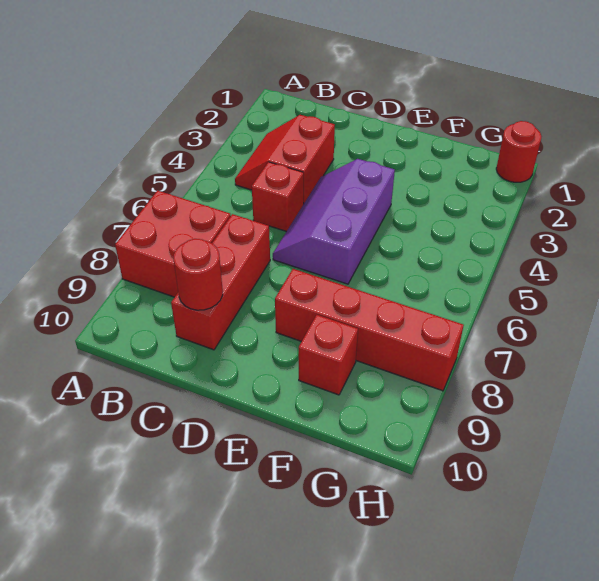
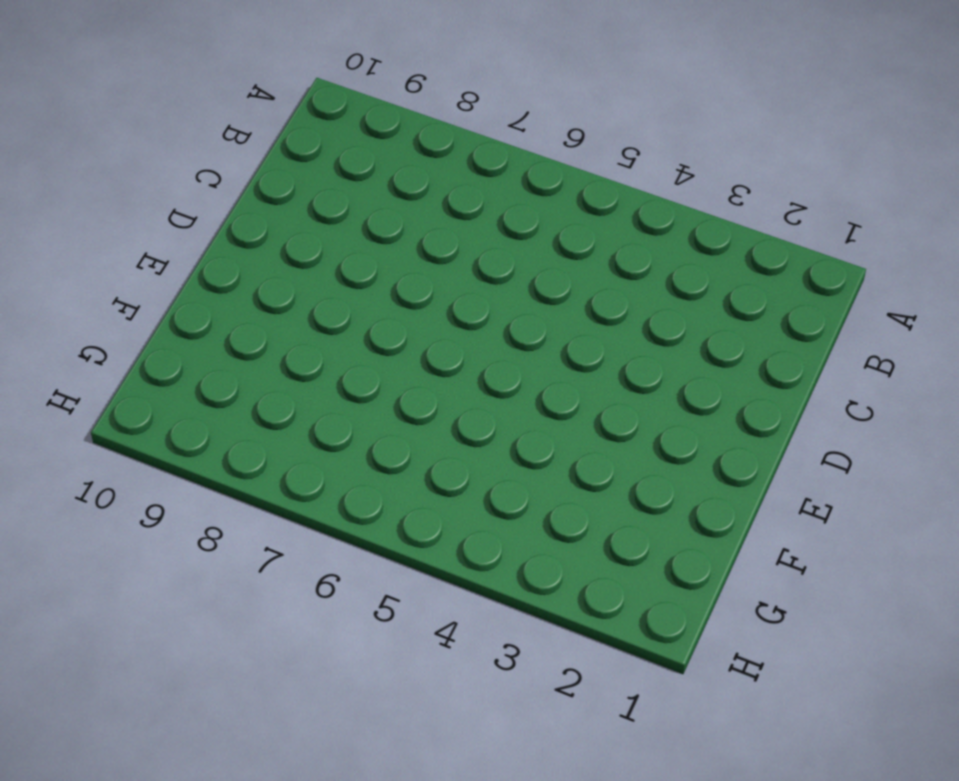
none -> red brick A7:B8 level 1
none -> red slope B3:C4 level 1 top C

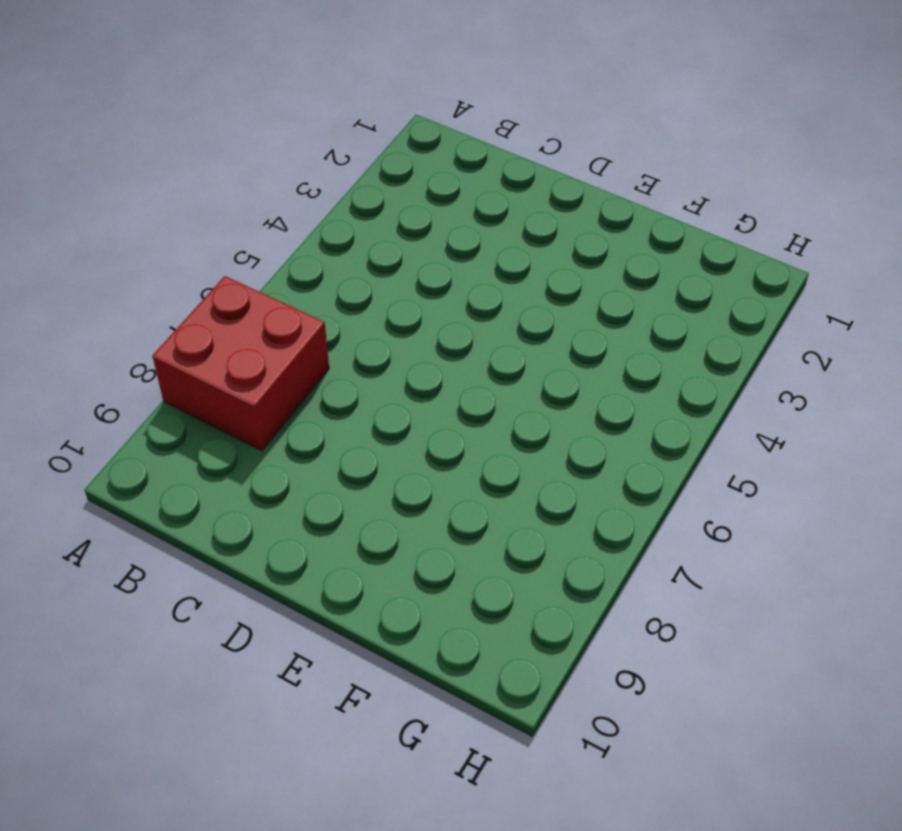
none -> red slope B3:C4 level 1 top C
none -> red brick C5 level 1

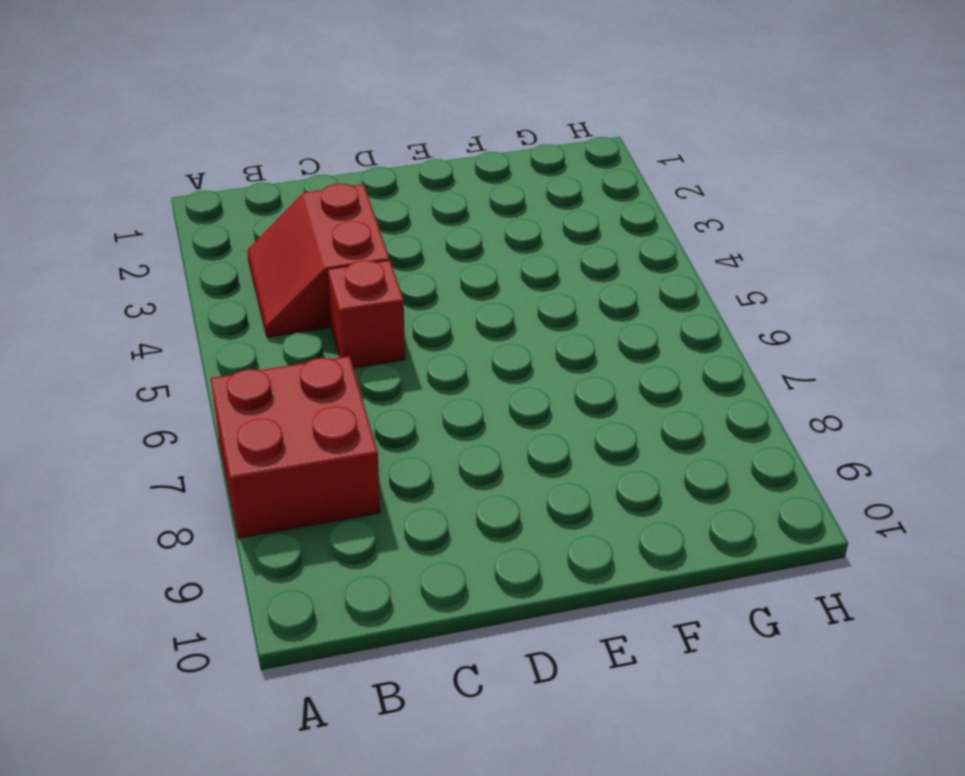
none -> red brick C7:C9 level 1
none -> purple slope D4:E6 level 1 top E

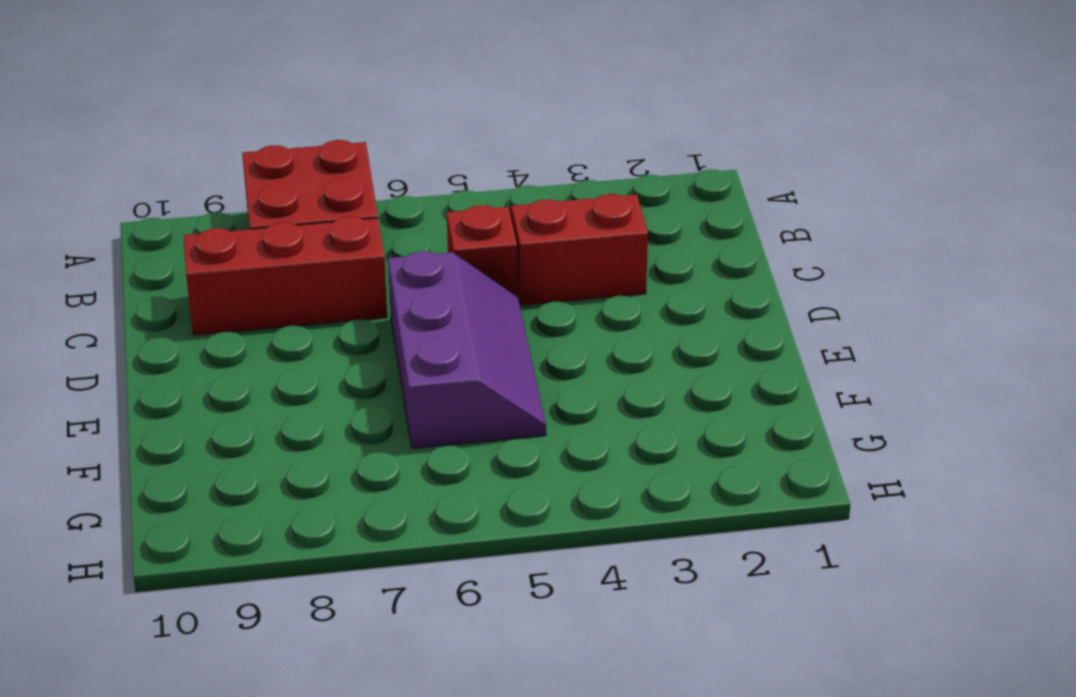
purple slope D5:F6 level 1 top 6 -> purple slope D4:E6 level 1 top E
none -> red brick E8:H8 level 1
none -> red brick F9 level 1

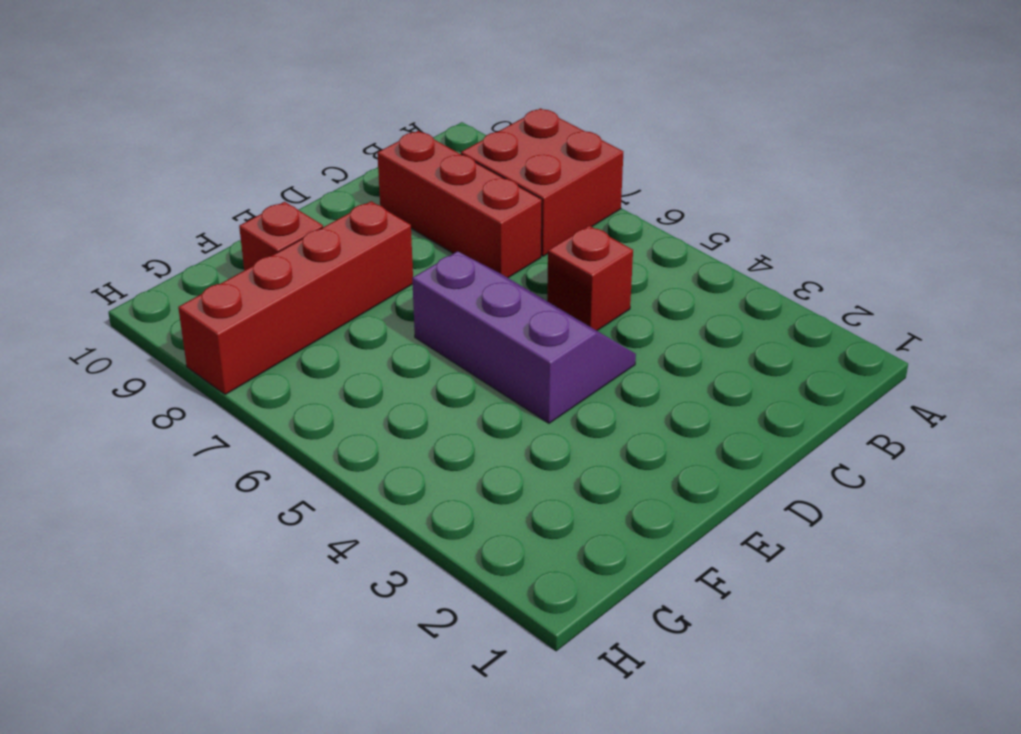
none -> red slope B3:C4 level 1 top C
none -> red round brick H1 level 1

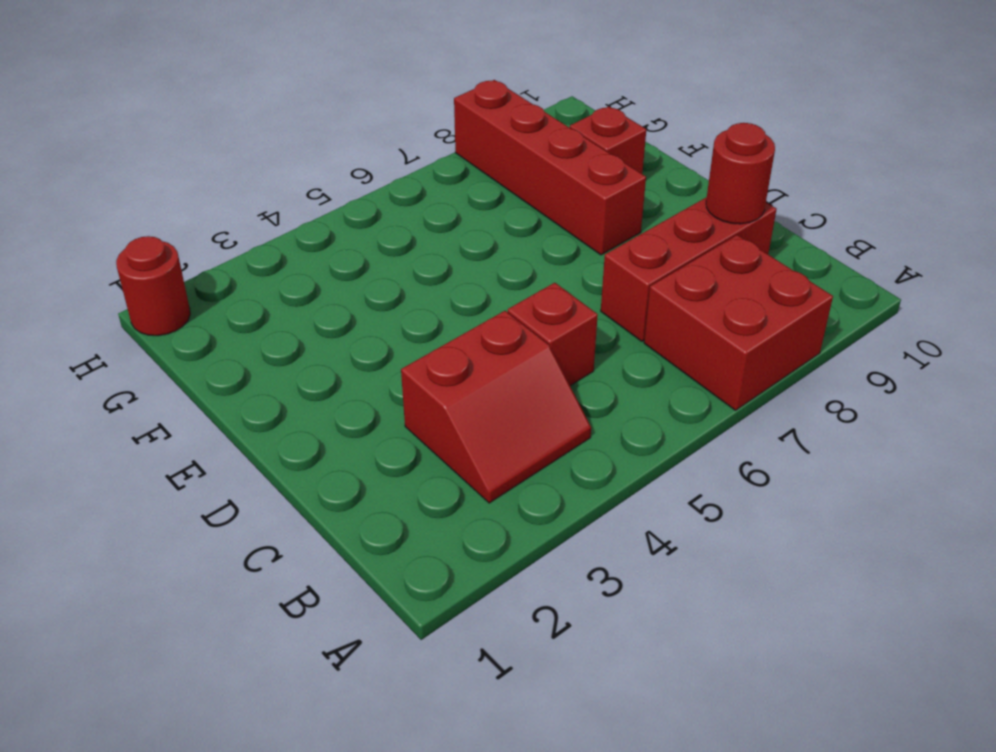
none -> purple slope D4:E6 level 1 top E

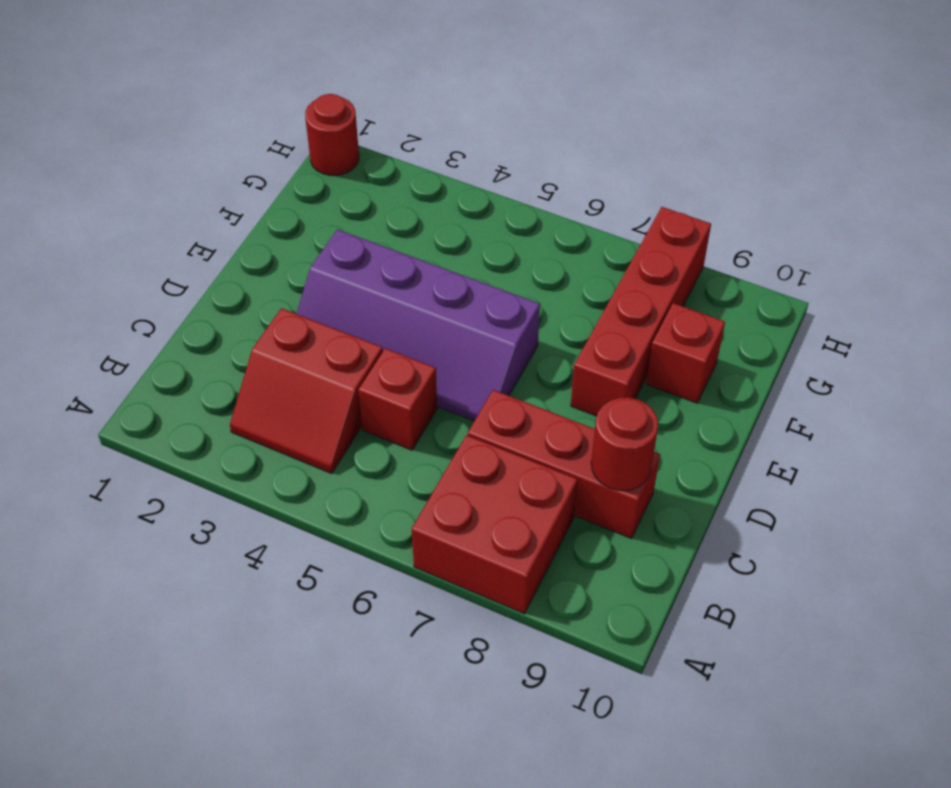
purple slope D3:E6 level 1 top E -> purple slope D4:E6 level 1 top E

